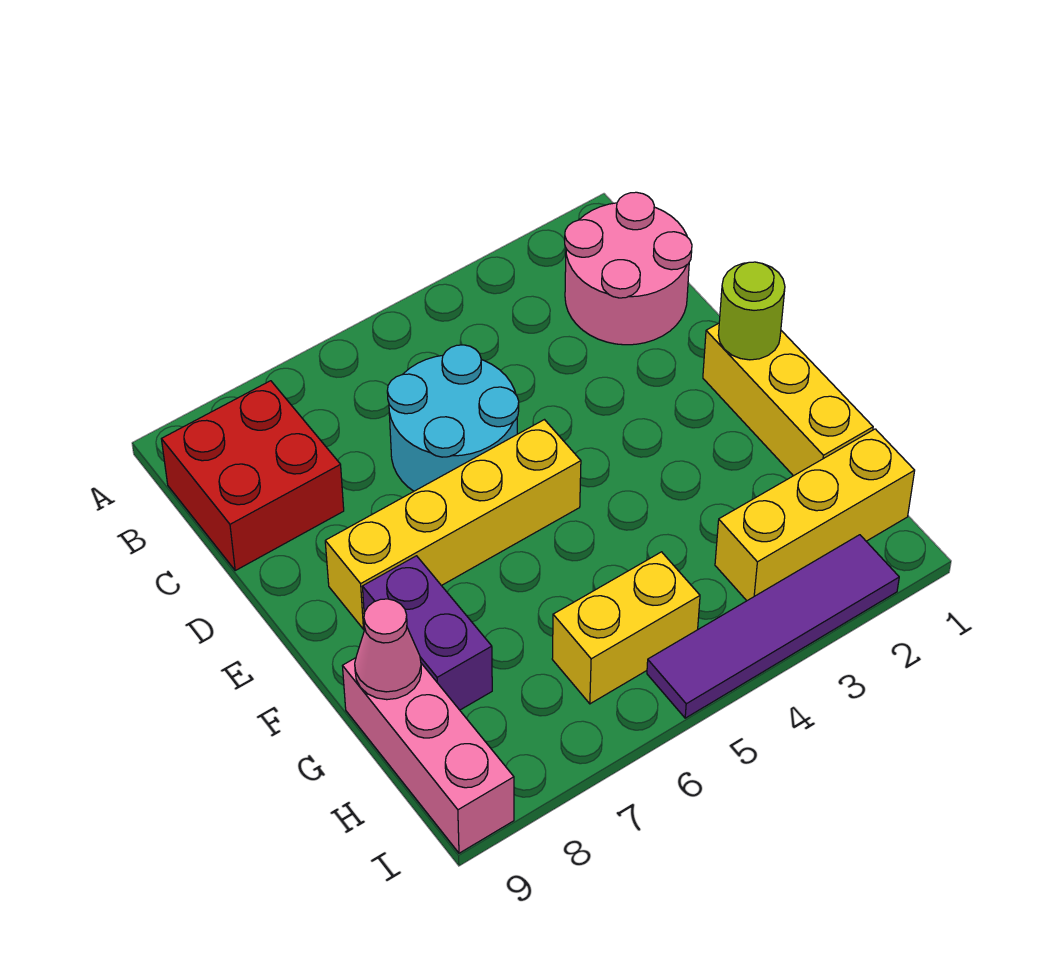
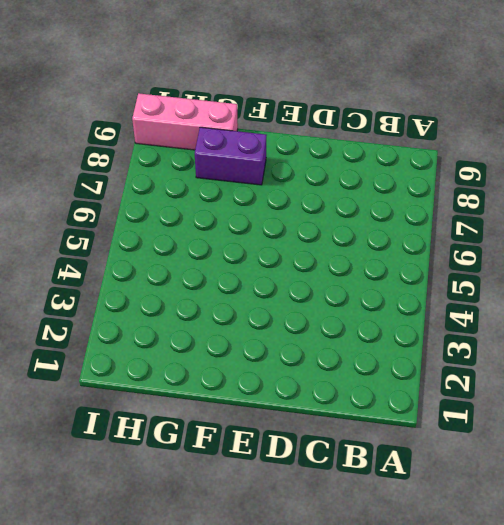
none -> pink round brick B1:C2 level 1
none -> red brick B8:C9 level 1
none -> cyan round brick C5:D6 level 1

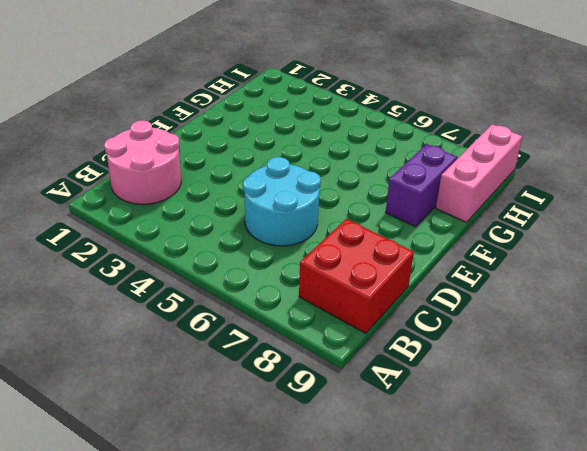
none -> yellow brick E1:G1 level 1
none -> yellow brick E5:E8 level 1
none -> yellow brick H1:H3 level 1

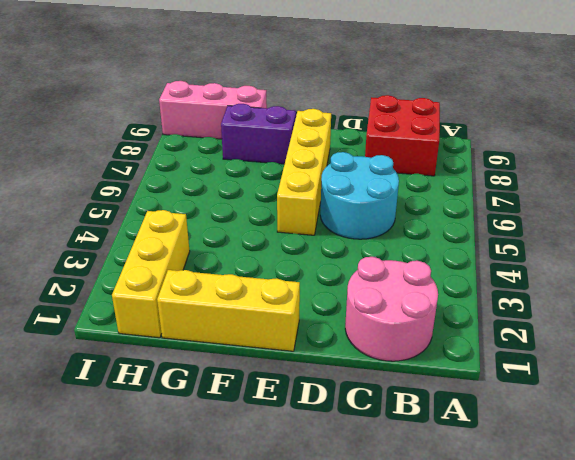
none -> yellow brick H5:H6 level 1
none -> purple tile I2:I5 level 1
none -> lime round brick E1 level 2

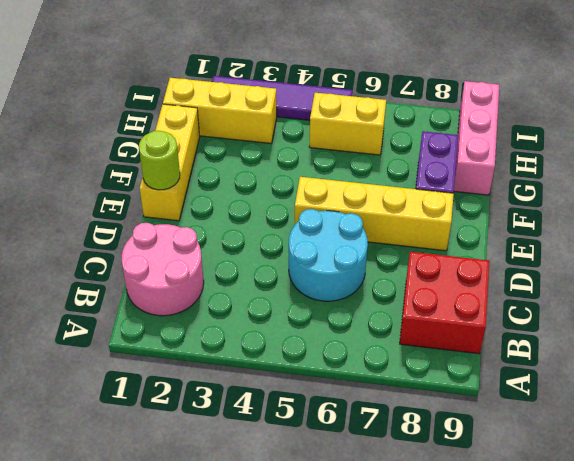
none -> pink cone G9 level 2

